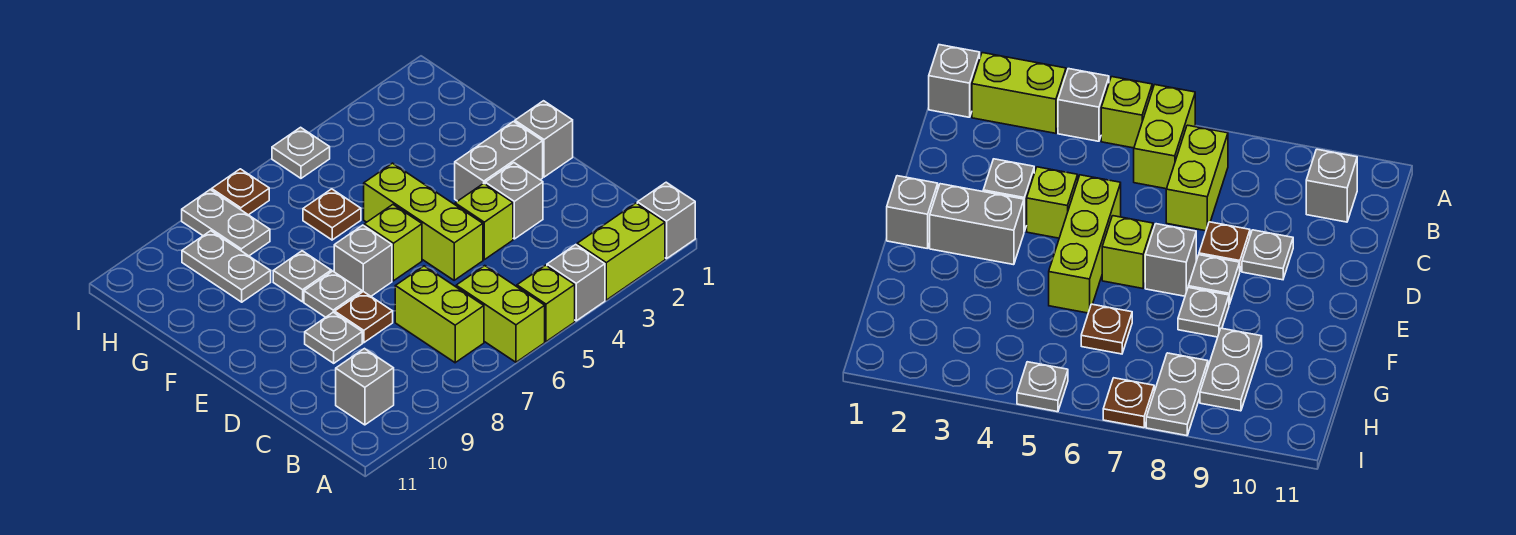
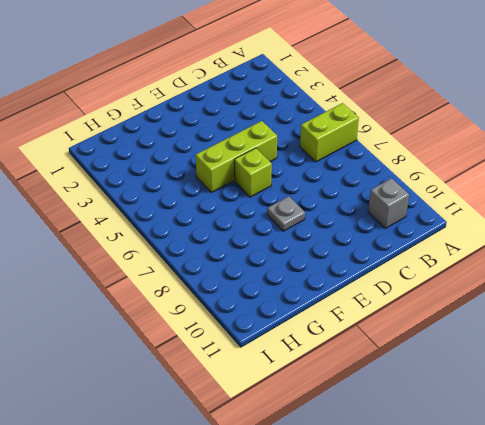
none -> grey brick A1 level 1
none -> lime brick A2:A3 level 1
none -> grey brick A4 level 1

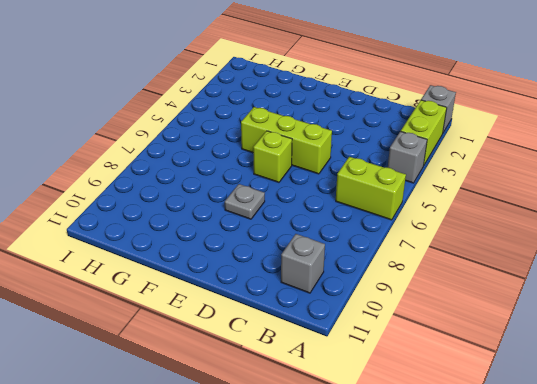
none -> lime brick A5 level 1
none -> lime brick B7:C7 level 1
none -> grey brick D3 level 1

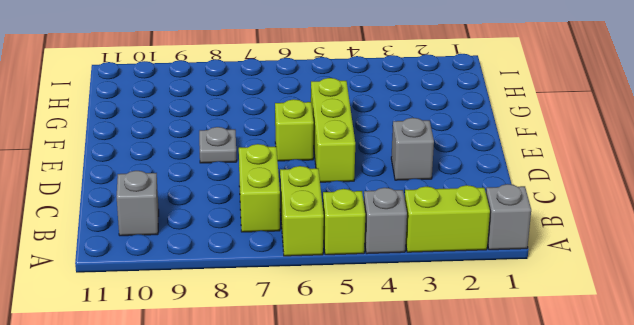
none -> lime brick D4 level 1
none -> brown plate D8 level 1
none -> grey plate D9 level 1

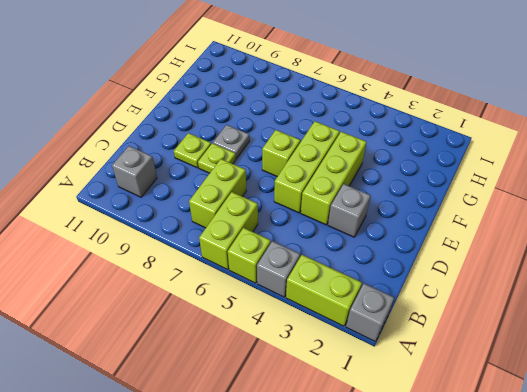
lime brick D4:F4 level 1 -> lime brick D4 level 1
lime plate D8 level 1 -> brown plate D8 level 1
lime plate D9 level 1 -> grey plate D9 level 1
none -> grey brick E1 level 1
none -> grey brick E2:E3 level 1
none -> grey brick E7 level 1

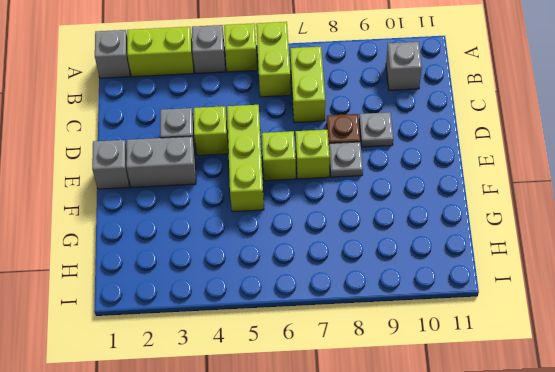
lime brick E7 level 1 -> grey brick E7 level 1
none -> grey plate F8 level 1
none -> brown plate G6 level 1
none -> grey plate G9:H9 level 1

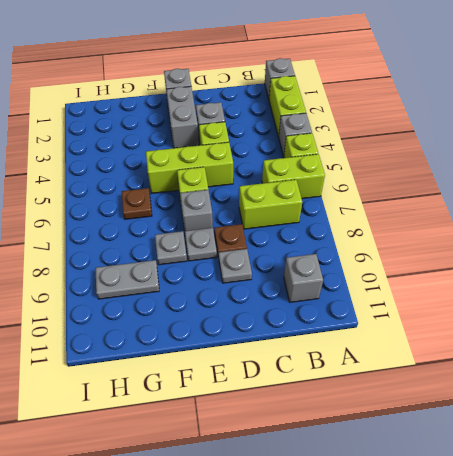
none -> grey plate H8:I8 level 1
none -> grey plate I5 level 1
none -> brown plate I7 level 1

